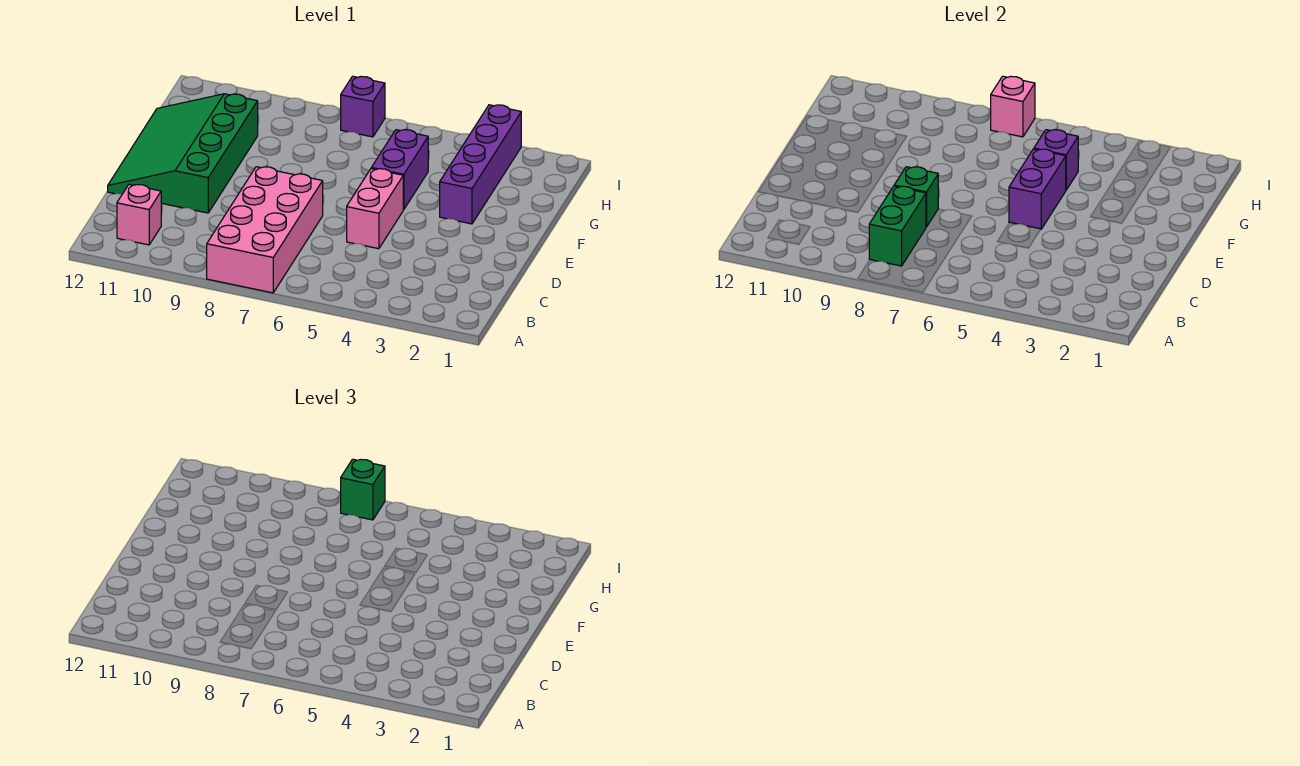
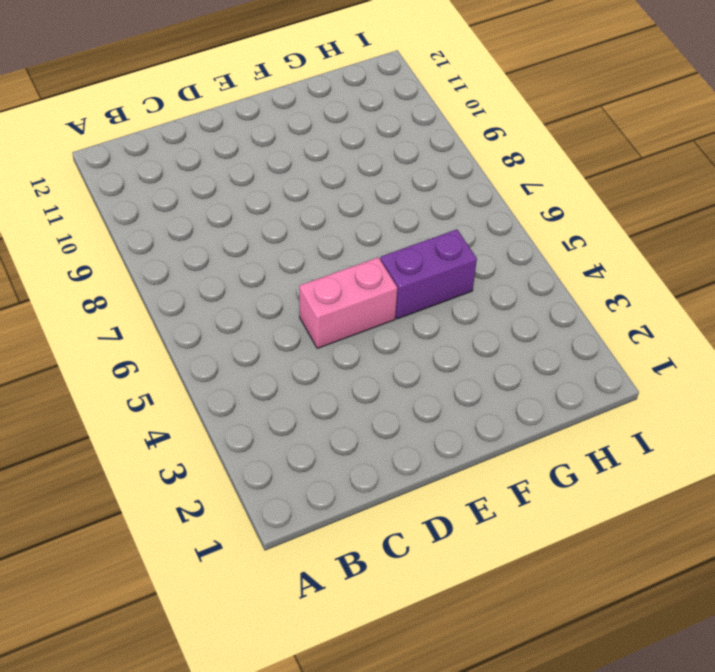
none -> pink brick A7:D8 level 1
none -> pink brick B11 level 1
none -> green slope D10:G12 level 1 top 10

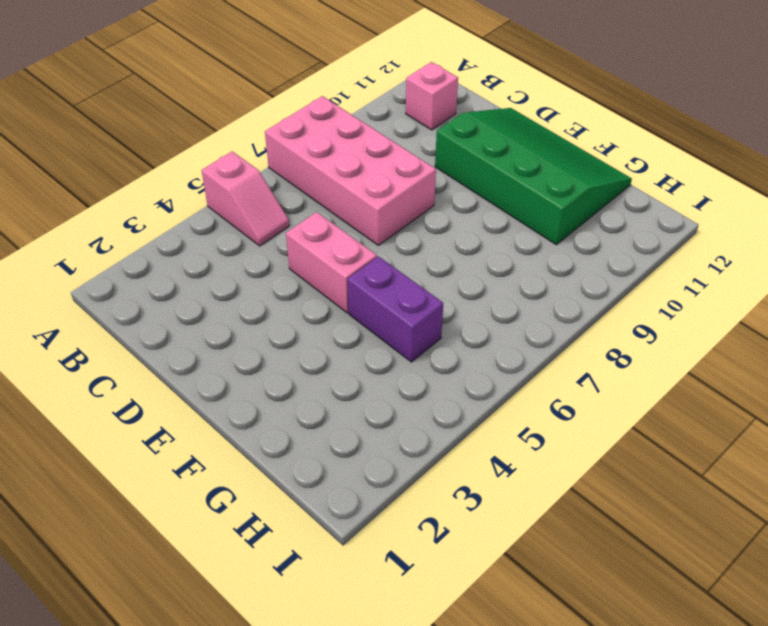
pink slope A5:B5 level 1 top A -> none
none -> purple brick F3:I3 level 1
none -> purple brick I7 level 1
none -> green brick B8:C8 level 2

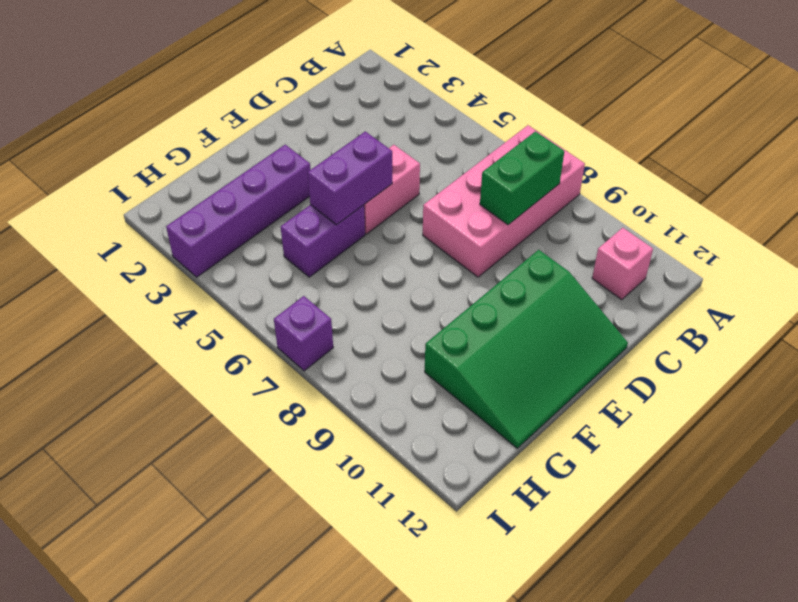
none -> green brick D8 level 2
none -> purple brick G5 level 2
none -> pink brick I7 level 2

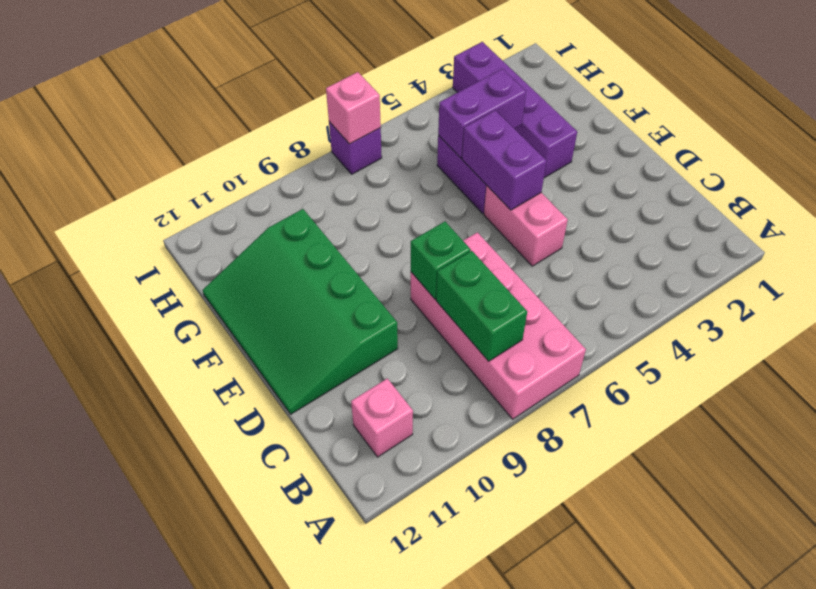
purple brick G4:G5 level 2 -> purple brick G5 level 2
none -> green brick I7 level 3

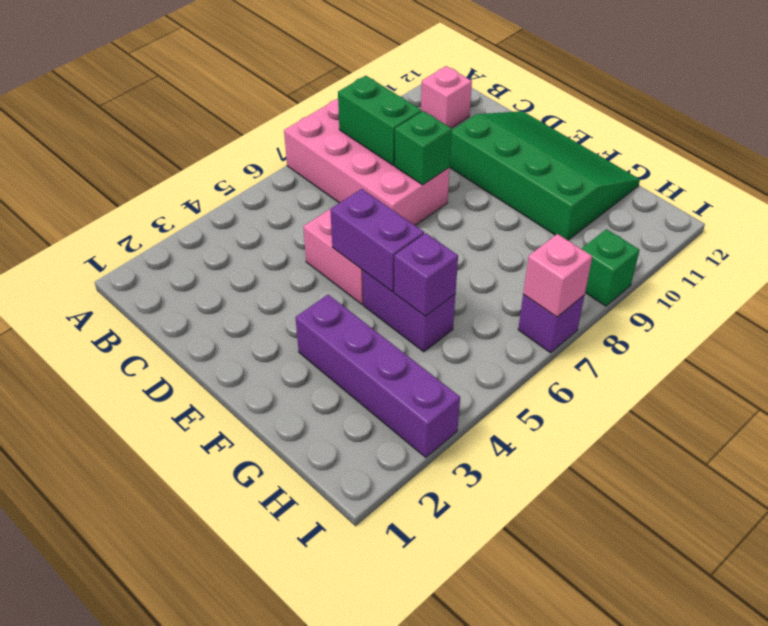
green brick I9 level 1 -> green brick I7 level 3

